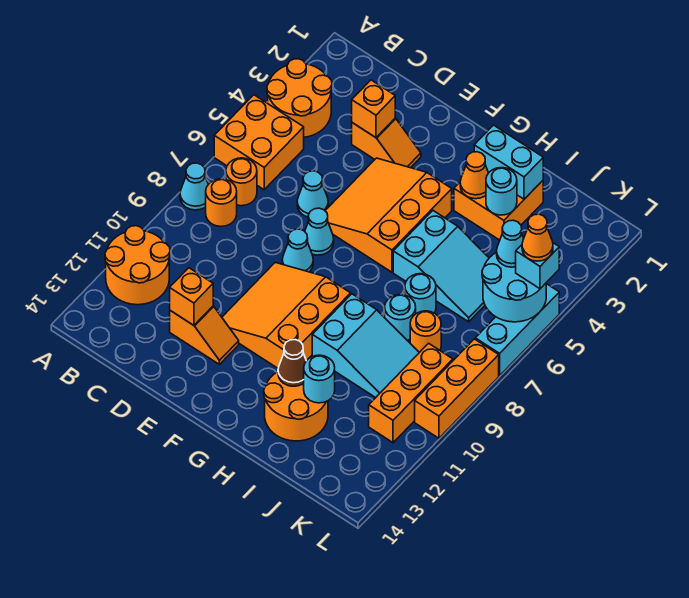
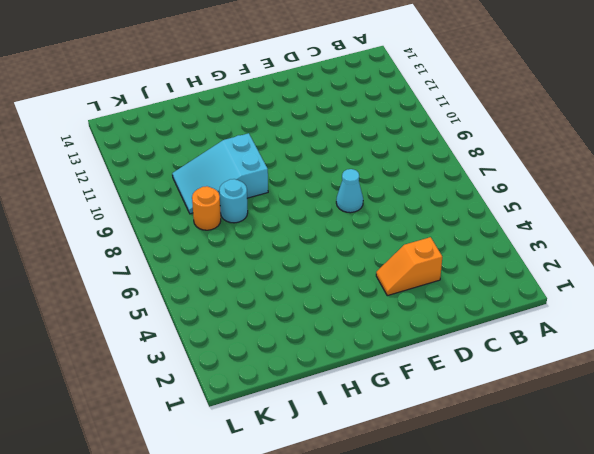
none -> orange round brick A3:B4 level 1
none -> orange brick A5:B6 level 1
none -> cyan cone A8 level 1
none -> orange round brick A11:B12 level 1

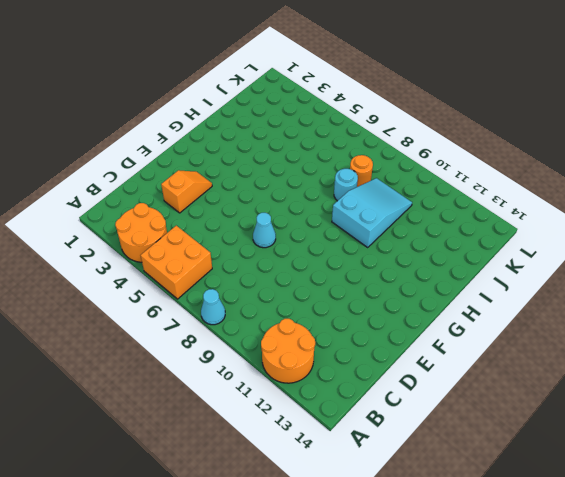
none -> orange round brick B7 level 1
none -> orange round brick B8 level 1
none -> cyan cone D6 level 1
none -> orange slope D12:E12 level 1 top D

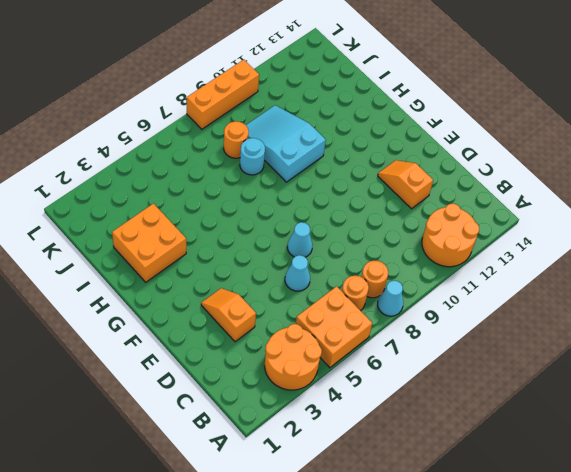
none -> orange slope E4:G6 level 1 top G
none -> cyan cone E8 level 1
none -> orange slope E9:G11 level 1 top G
none -> cyan slope H5:J6 level 1 top H

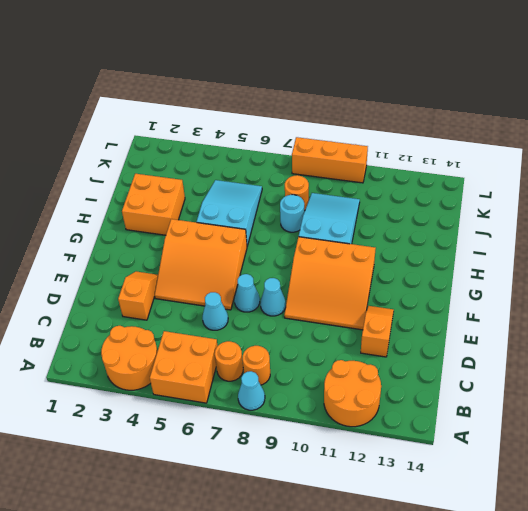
none -> orange round brick H12:I13 level 1
none -> cyan round brick I7 level 1
none -> orange brick K9:K11 level 1
none -> cyan brick L5:L7 level 1

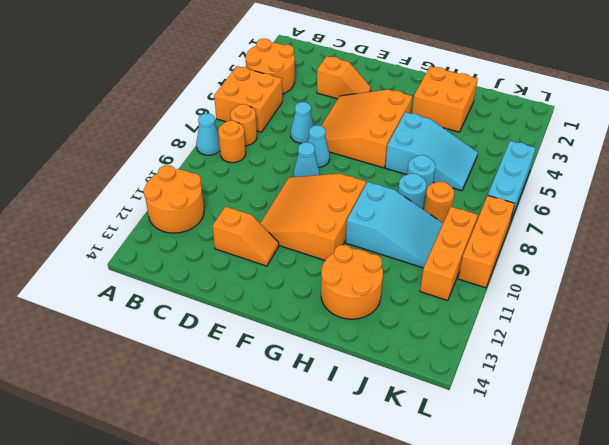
none -> orange brick D3 level 2
none -> orange brick D12 level 2
none -> cyan brick H2:I2 level 2
none -> orange cone H3 level 2

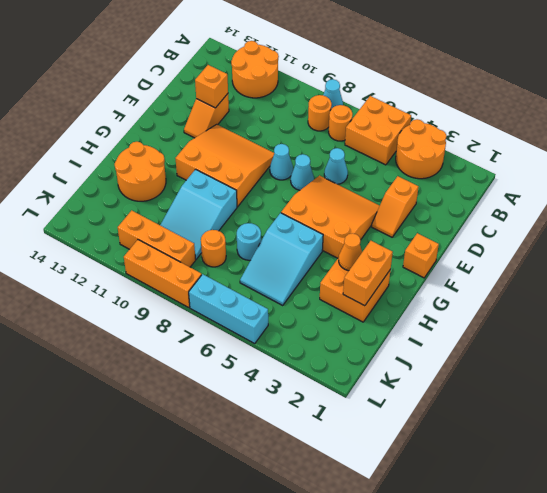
orange brick F1 level 1 -> orange brick D3 level 2
orange brick H2:I2 level 2 -> cyan brick H2:I2 level 2
none -> cyan round brick I8 level 1
none -> brown cone H12 level 2
none -> cyan round brick I3 level 2
none -> cyan round brick I12 level 2

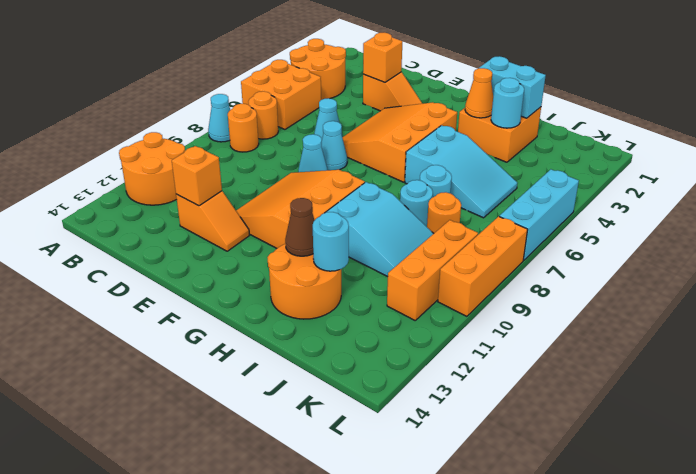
none -> cyan round brick K5:L6 level 2
none -> cyan cone K5 level 3
none -> cyan brick L5 level 3
none -> orange cone L5 level 4

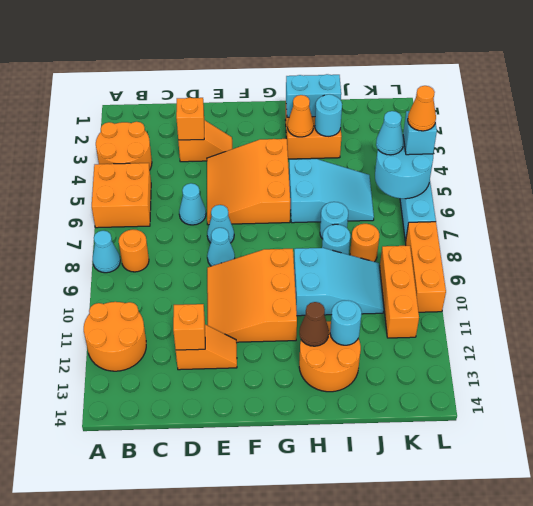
none -> orange round brick B7 level 1

